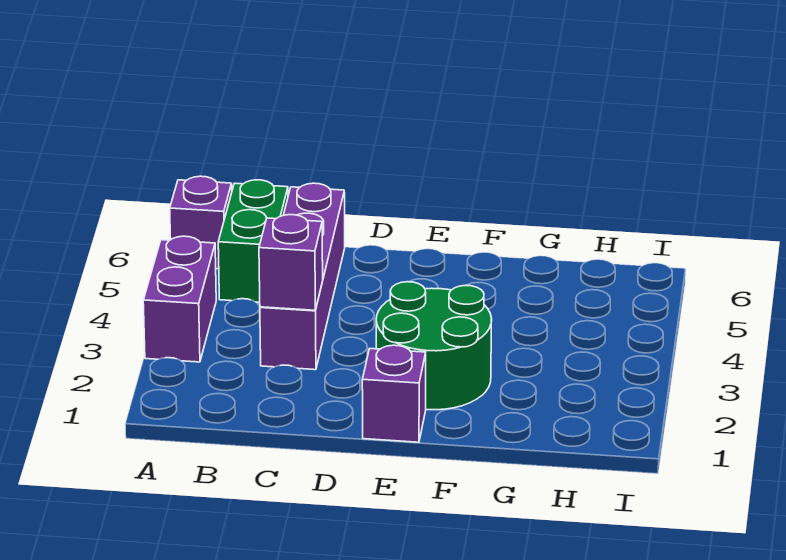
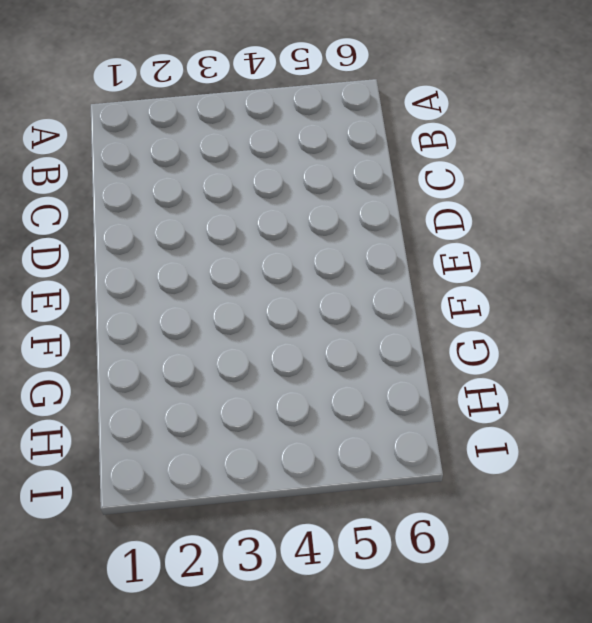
none -> purple brick A3:A4 level 1
none -> purple brick A6 level 1

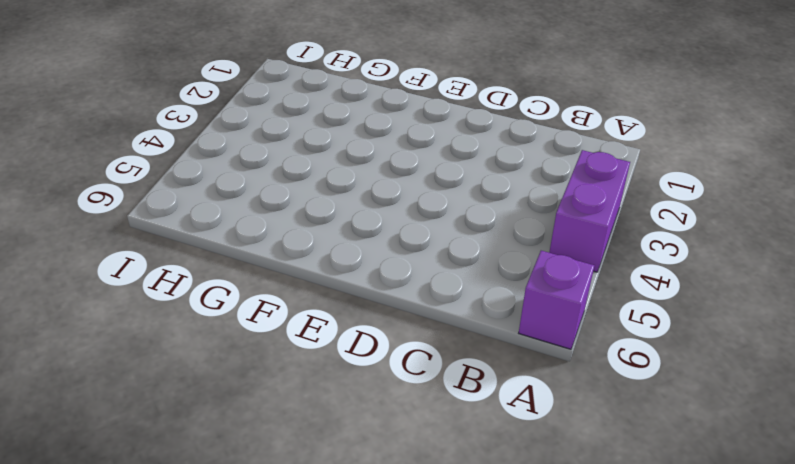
none -> green brick B5:B6 level 1
none -> purple brick C3:C6 level 1

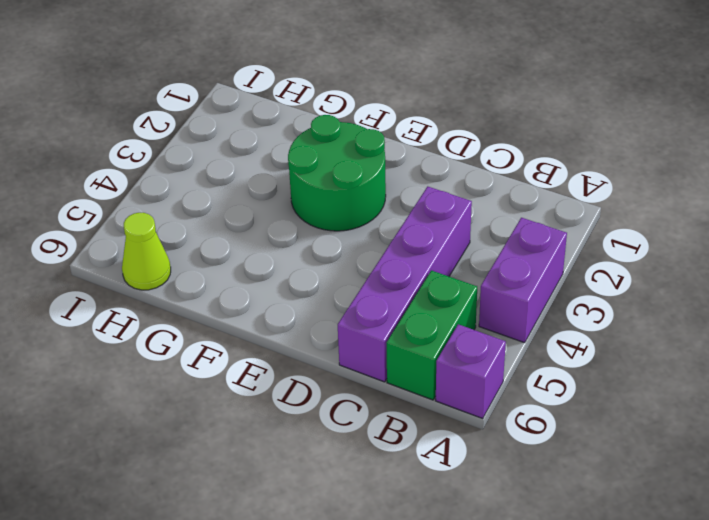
lime cone H6 level 1 -> none
none -> purple brick E1 level 1
none -> purple brick C3 level 2

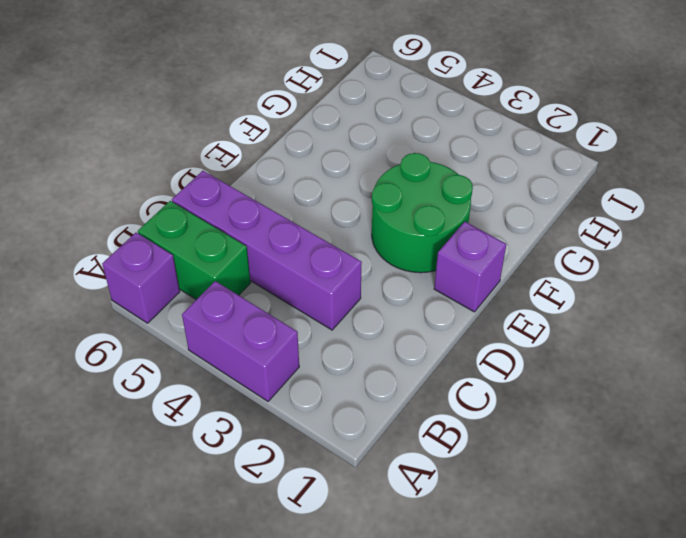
none -> purple brick C3 level 2

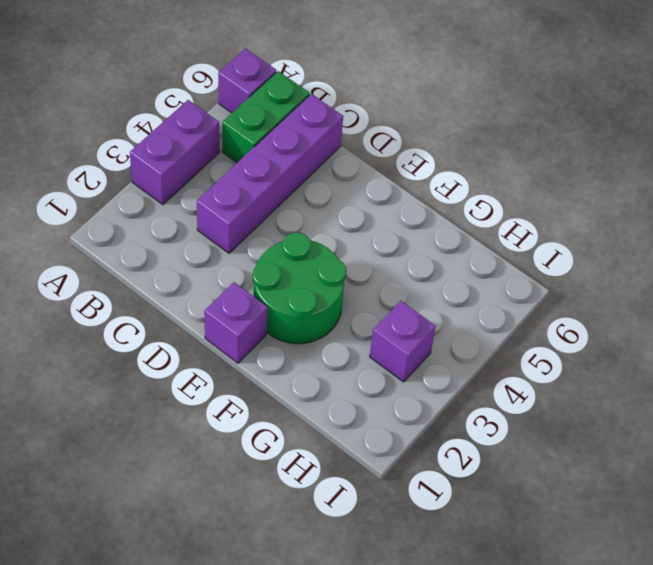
purple brick H3 level 1 -> purple brick C3 level 2

